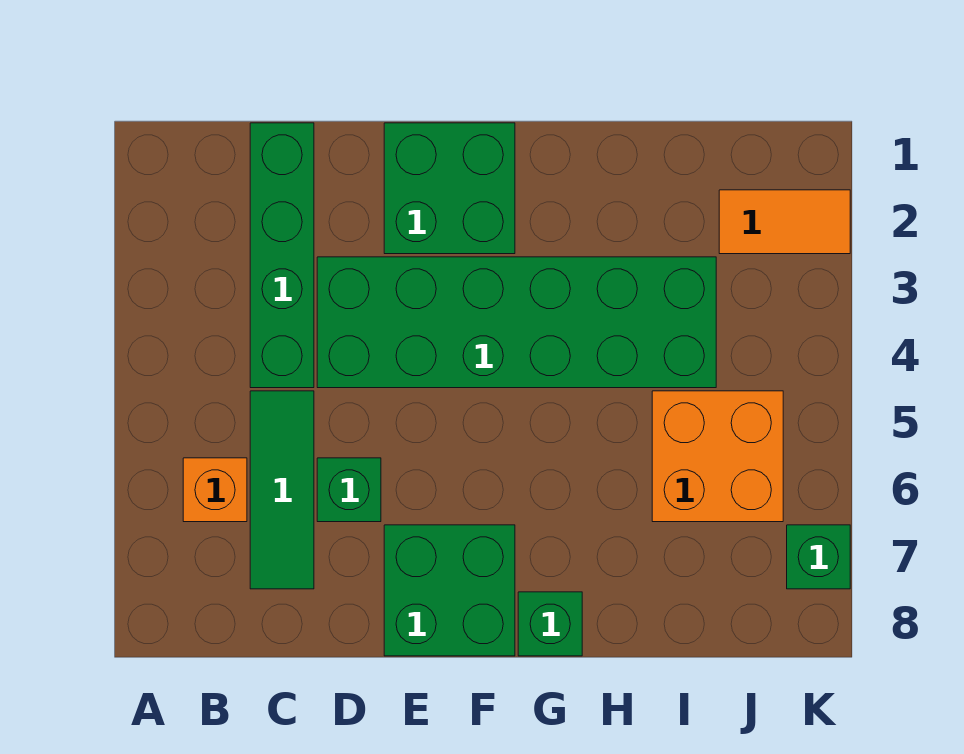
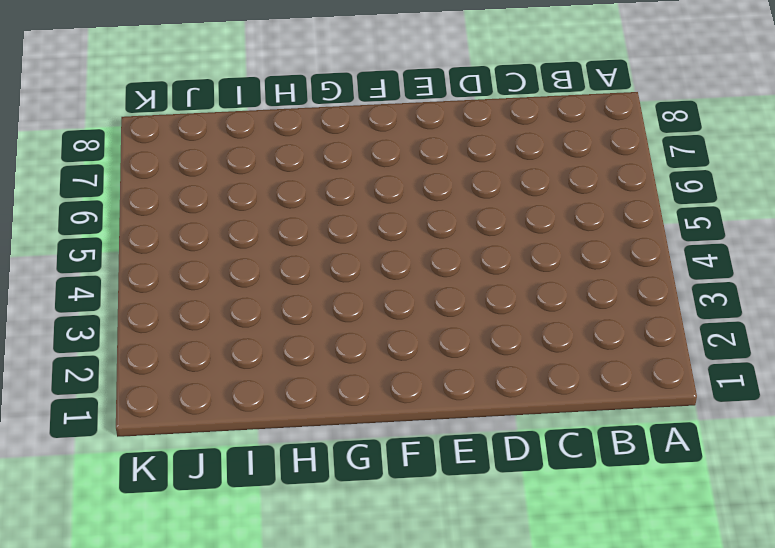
none -> orange brick B6 level 1
none -> green brick C1:C4 level 1

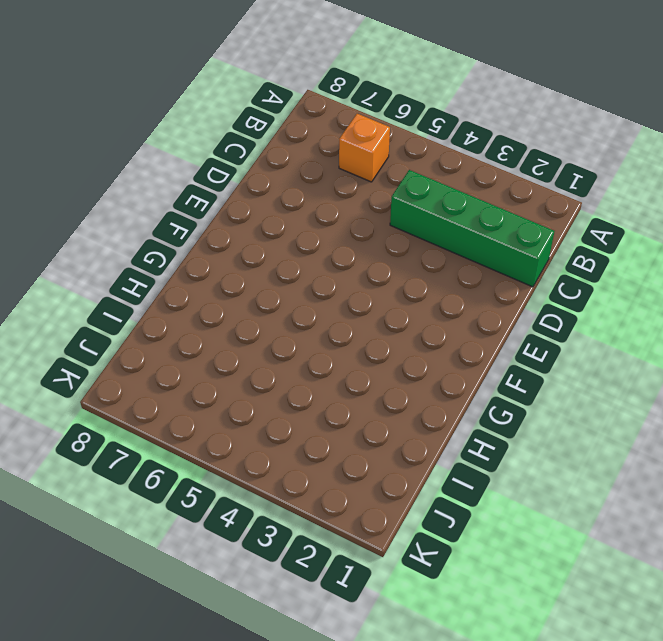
none -> green tile C5:C7 level 1
none -> green brick D3:I4 level 1

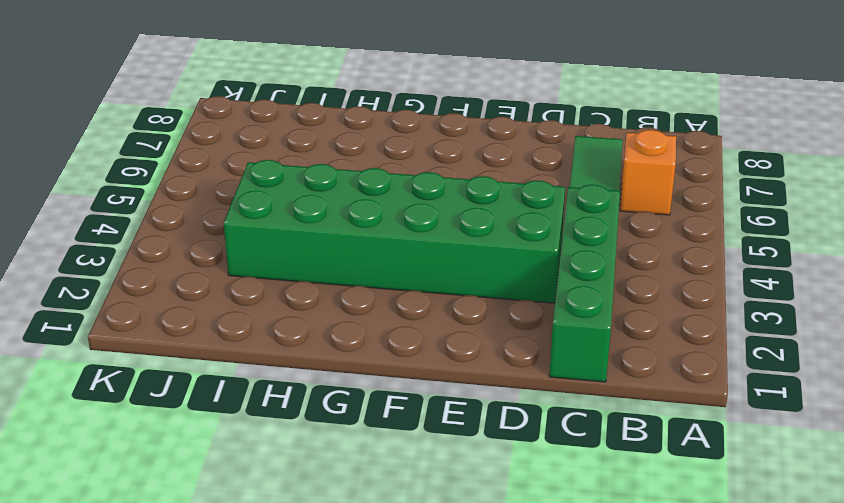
none -> green brick D6 level 1
none -> green brick E1:F2 level 1

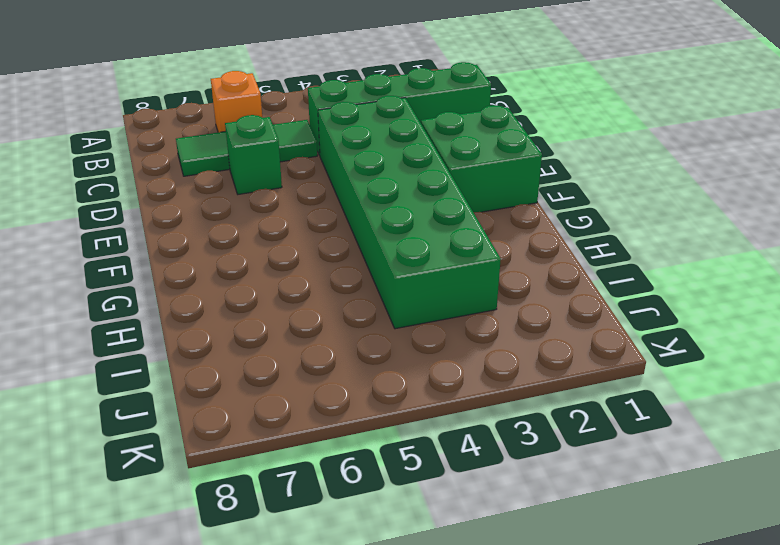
none -> green brick E7:F8 level 1
none -> green brick G8 level 1

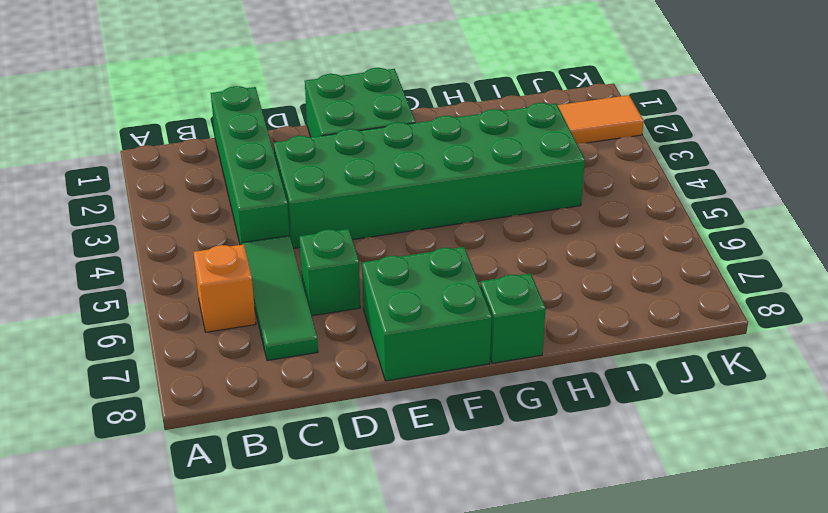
none -> orange brick I5:J6 level 1
none -> green brick K7 level 1

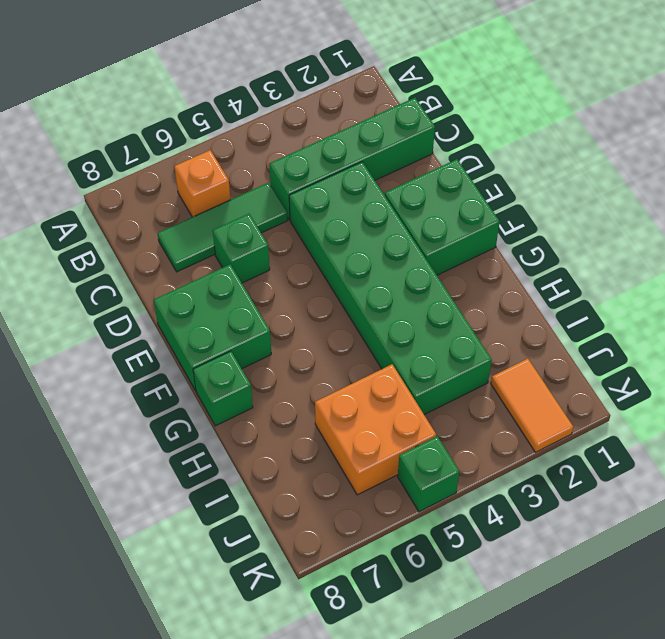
green brick K5 level 1 -> green brick K7 level 1

